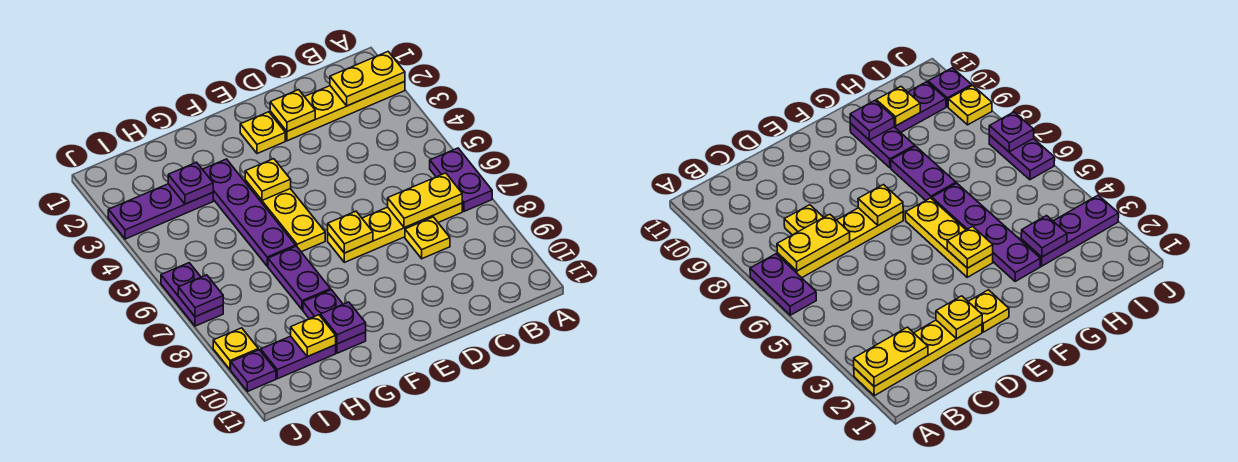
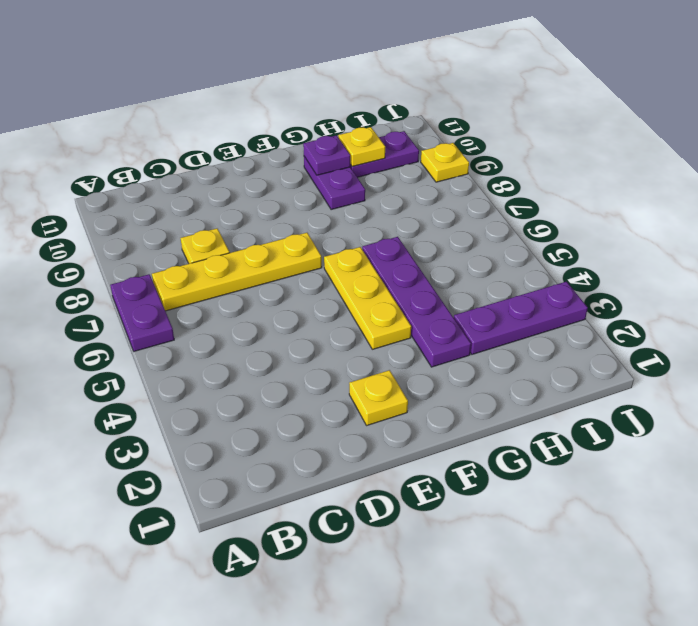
none -> yellow plate A2:D2 level 1
none -> purple plate G7:G8 level 1
none -> purple plate J6:J7 level 1

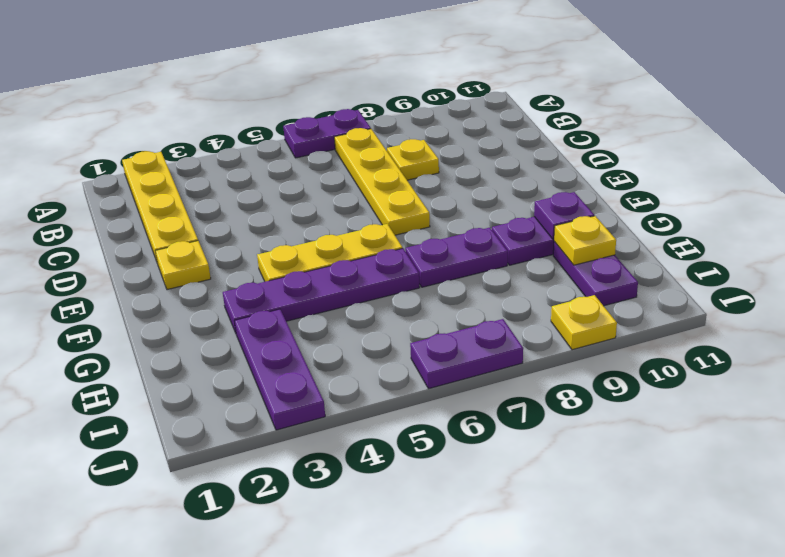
none -> purple plate J10 level 1
none -> yellow plate A2:B2 level 2
none -> yellow plate B7:C7 level 2

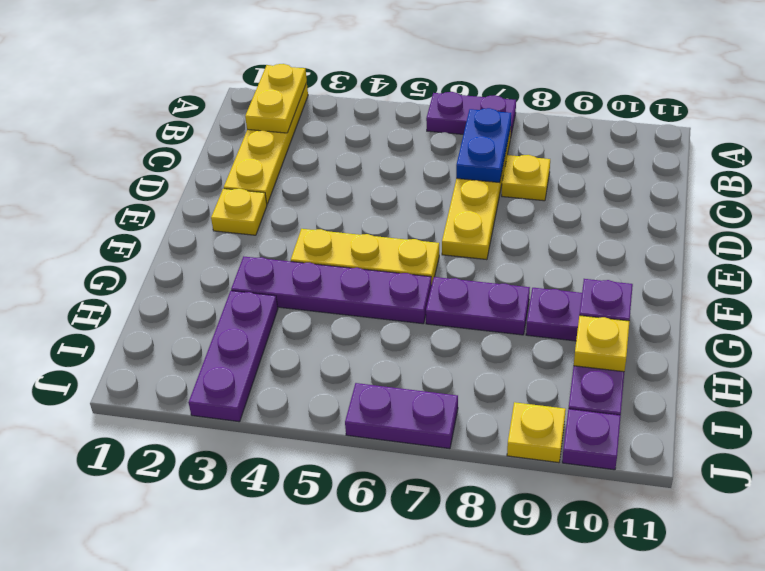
blue plate B7:C7 level 2 -> yellow plate B7:C7 level 2
none -> yellow plate D2 level 2
none -> yellow plate E7 level 2
none -> yellow plate F4 level 2

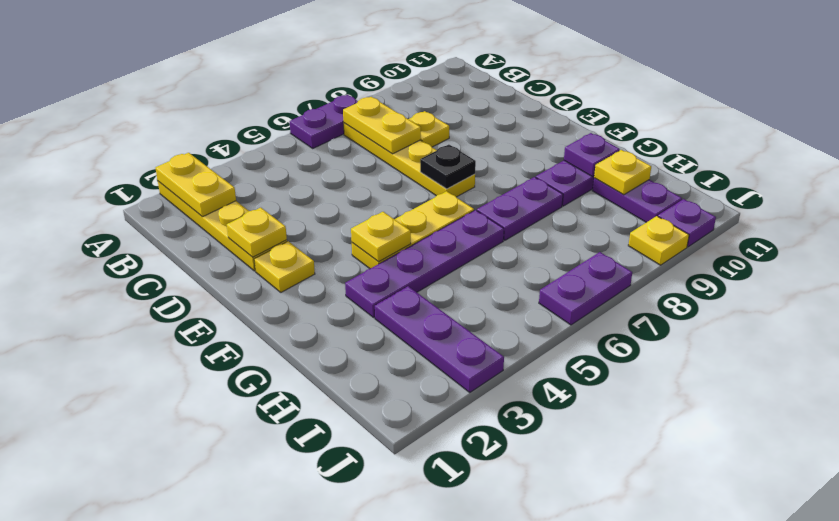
black plate E7 level 2 -> yellow plate E7 level 2
none -> purple plate H3 level 2
none -> purple plate J7 level 2

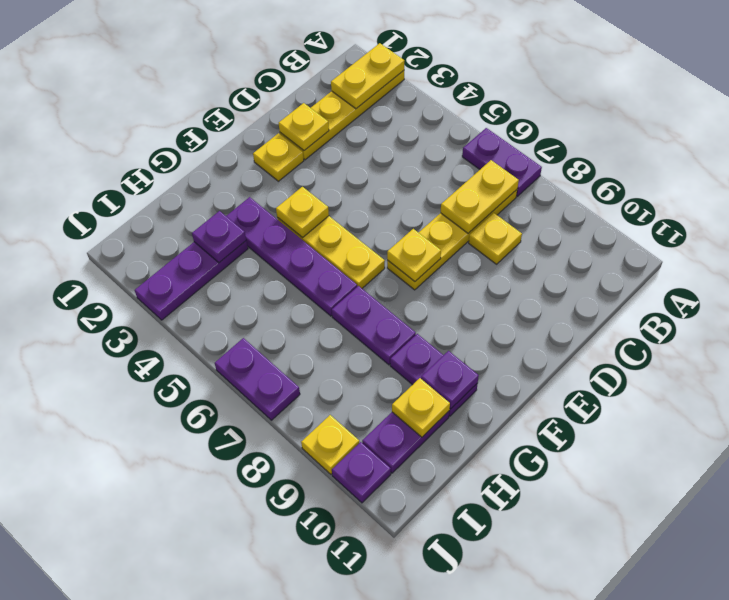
none -> purple plate J7 level 2

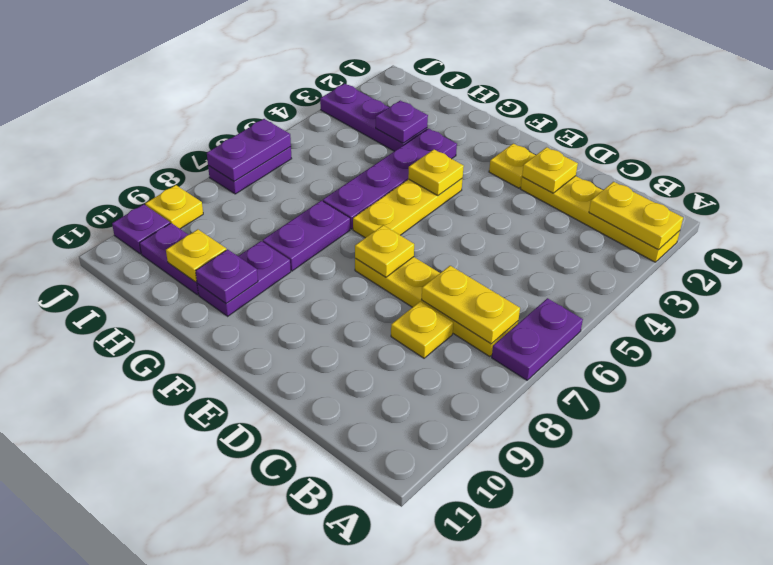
purple plate J6:J7 level 2 -> purple plate J7 level 2

